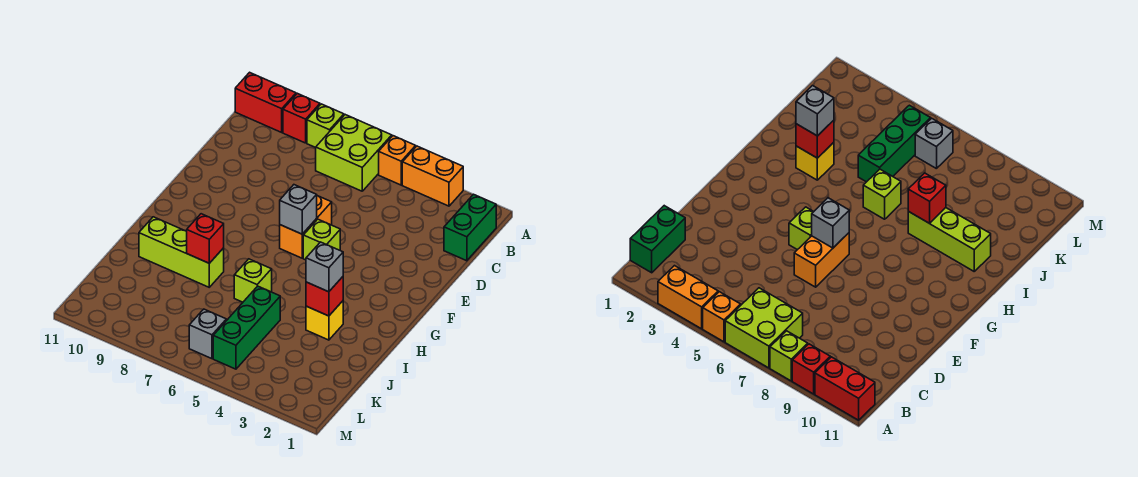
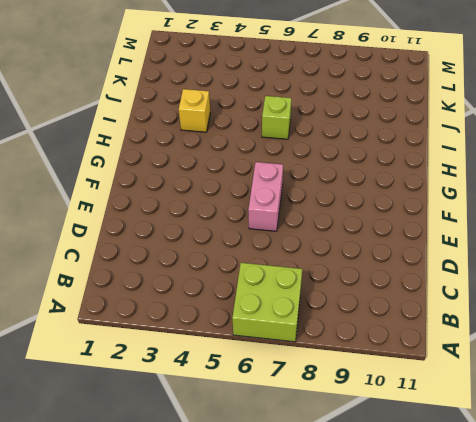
pink brick E6:F6 level 1 -> orange brick E6:F6 level 1
none -> orange brick A3:A4 level 1
none -> orange brick A5 level 1
none -> lime brick A8 level 1

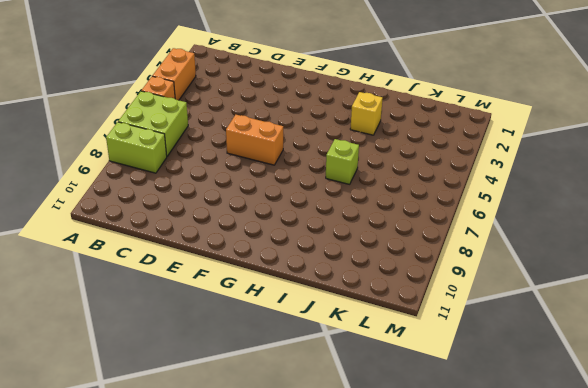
lime brick A8:B8 level 1 -> lime brick A8 level 1
none -> red brick A9 level 1
none -> red brick A10:A11 level 1
none -> green brick B1:C1 level 1

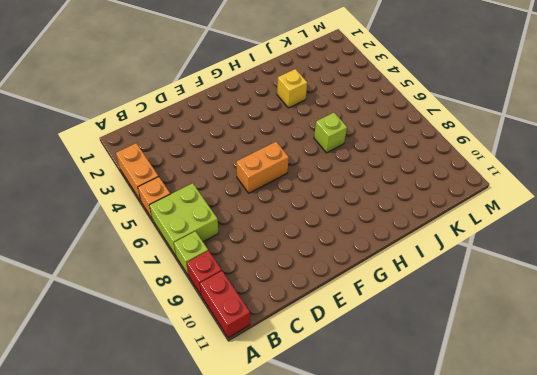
none -> green brick B1:C1 level 1
none -> lime brick F5 level 1
none -> lime brick I8:I10 level 1

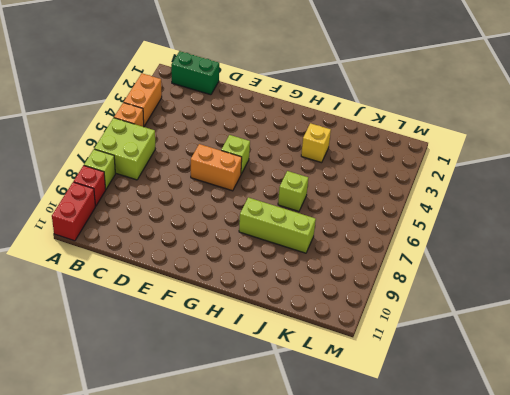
lime brick H8:J8 level 1 -> lime brick I8:I10 level 1
none -> green brick J5:L5 level 1
none -> grey brick L6 level 1
none -> grey brick F6 level 2

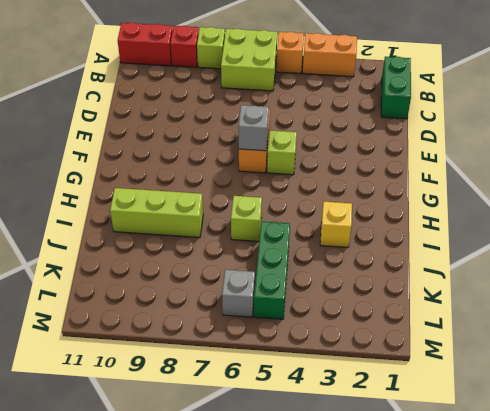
none -> red brick I3 level 2
none -> red brick I8 level 2
none -> grey brick I3 level 3

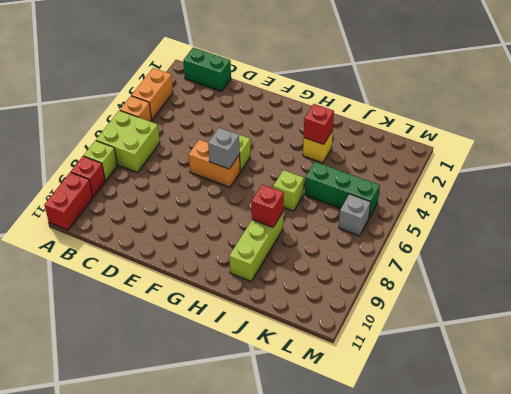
none -> grey brick I3 level 3

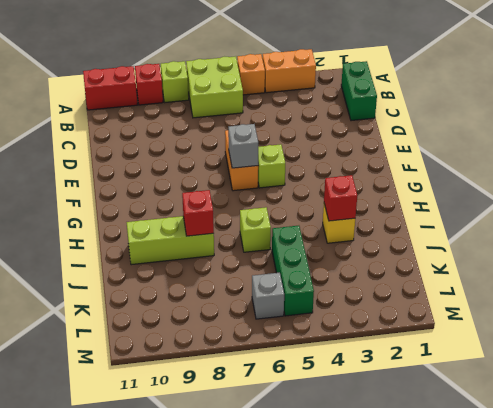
none -> grey brick I3 level 3

